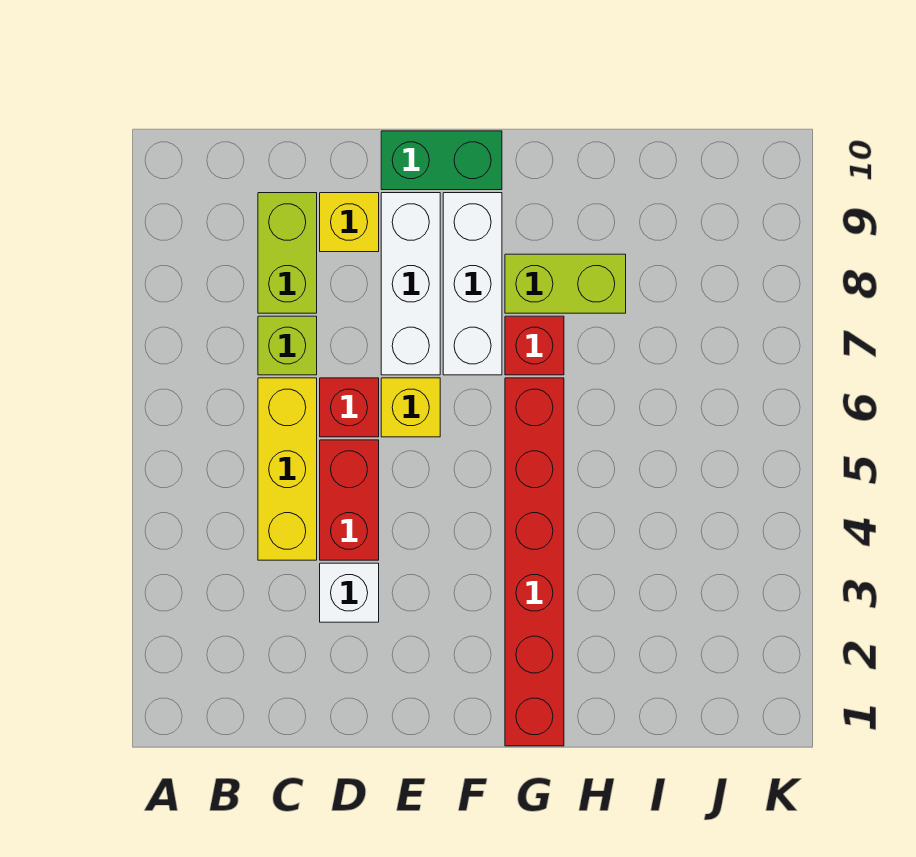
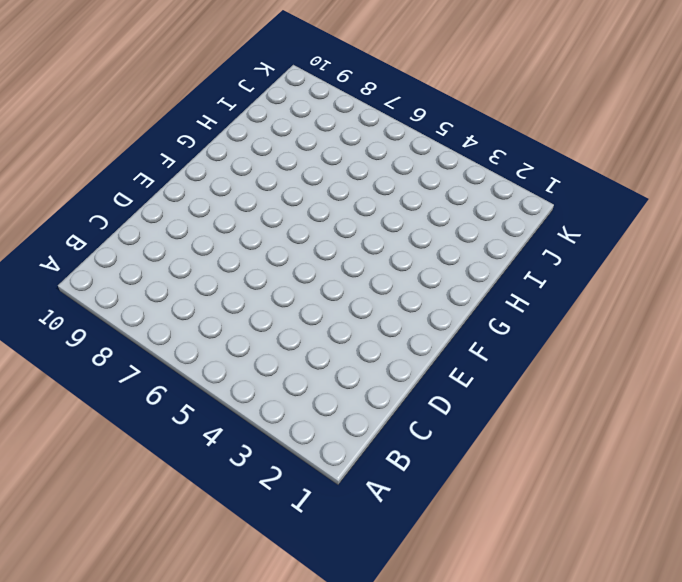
none -> yellow brick C4:C6 level 1
none -> lime brick C7 level 1
none -> lime brick C8:C9 level 1

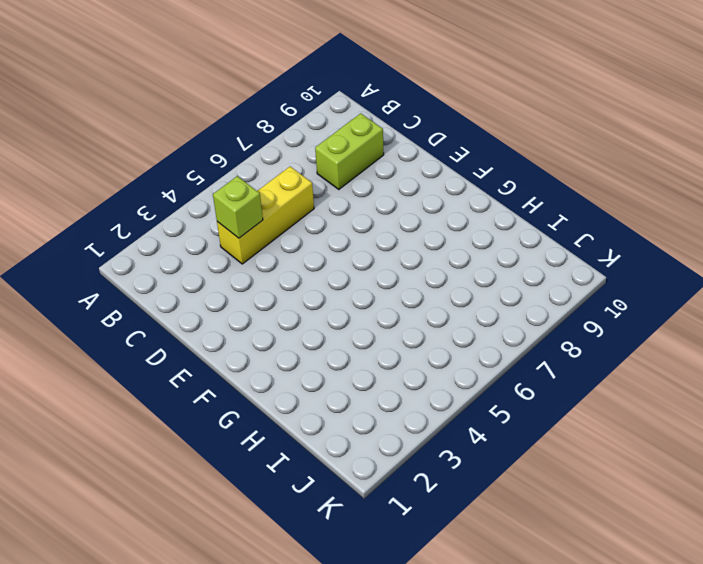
lime brick C4 level 2 -> lime brick C7 level 1
none -> white brick D3 level 1
none -> red brick D4:D5 level 1
none -> red brick D6 level 1

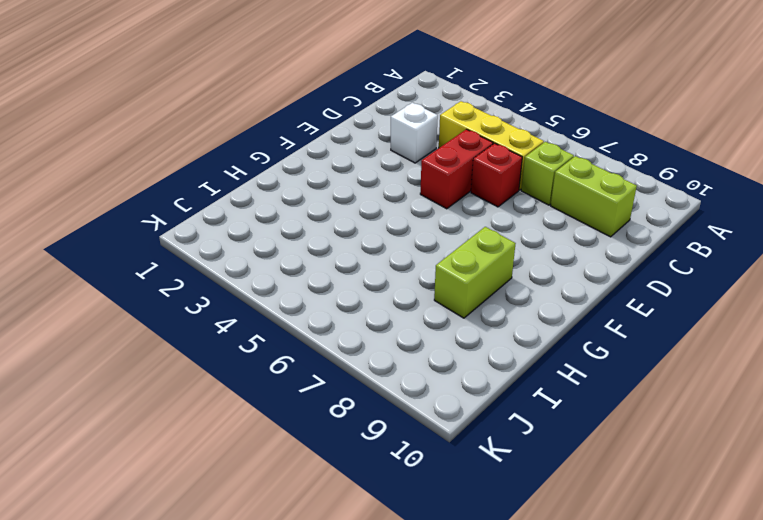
red brick D5:E5 level 1 -> red brick D4:D5 level 1
none -> yellow brick D9 level 1
none -> yellow brick E6 level 1
none -> white brick E7:E9 level 1

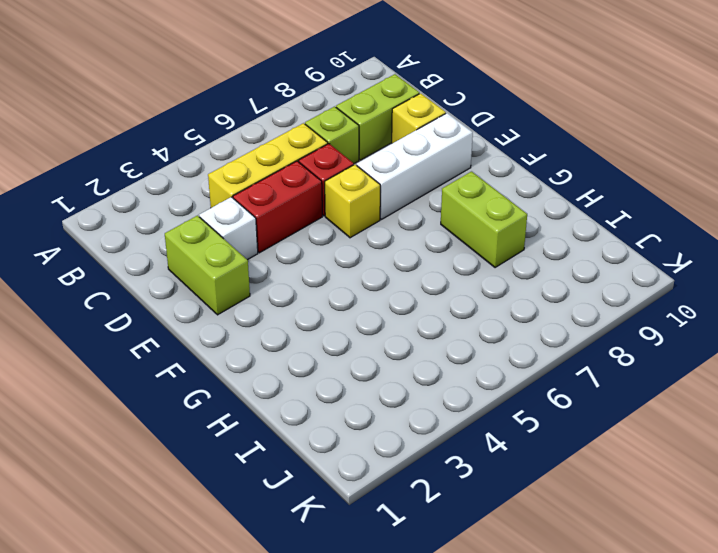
lime brick D2:E2 level 1 -> none
none -> green brick E10:F10 level 1
none -> white brick F7:F9 level 1
none -> red brick G1:G6 level 1

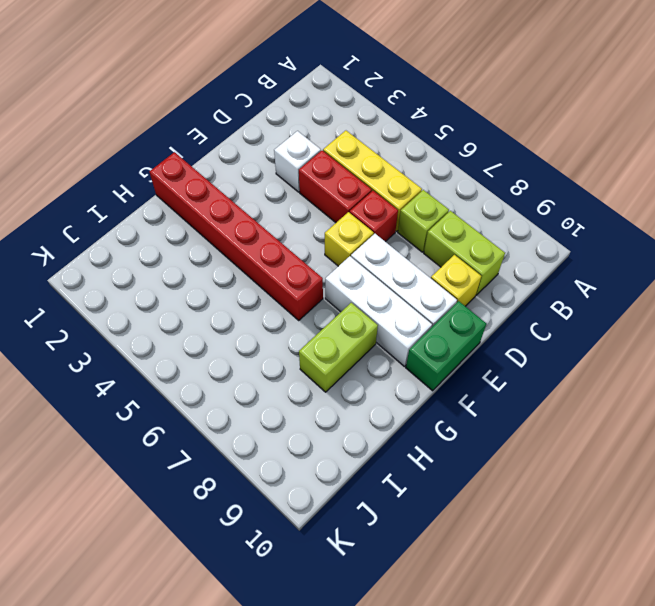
none -> red brick G7 level 1

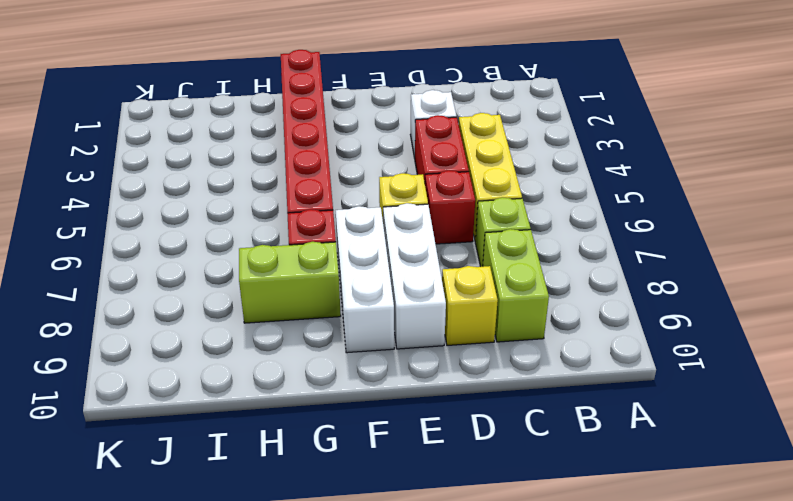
none -> green brick E10:F10 level 1

